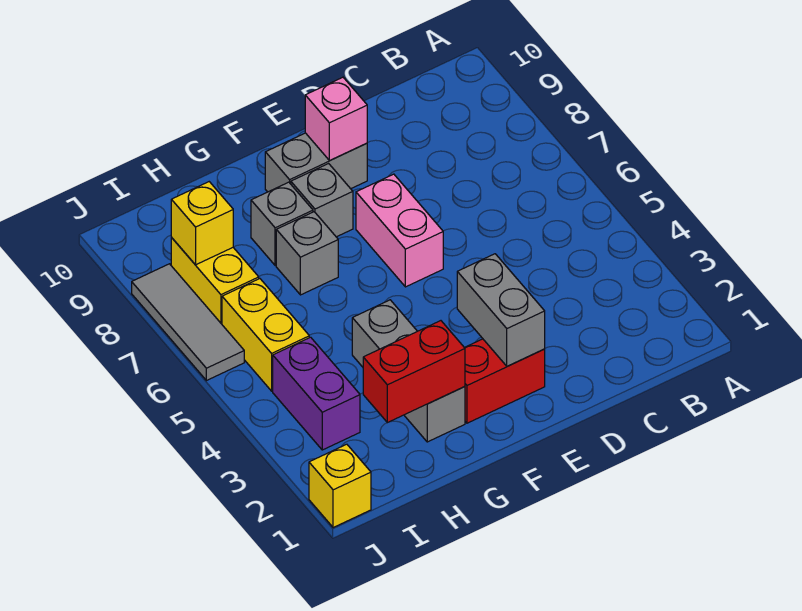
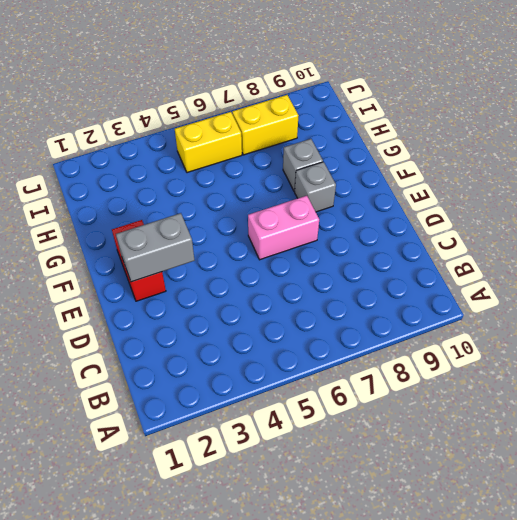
none -> grey brick E9:F9 level 1
none -> grey brick G2:G4 level 1
none -> grey brick G7 level 1

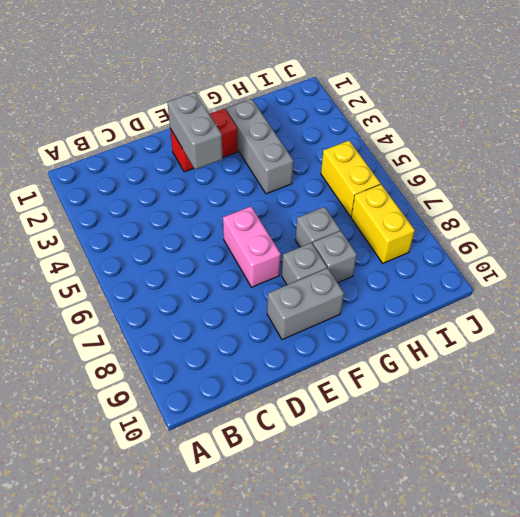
none -> purple brick I3:I4 level 1
none -> yellow brick J1 level 1
none -> grey tile J6:J8 level 1

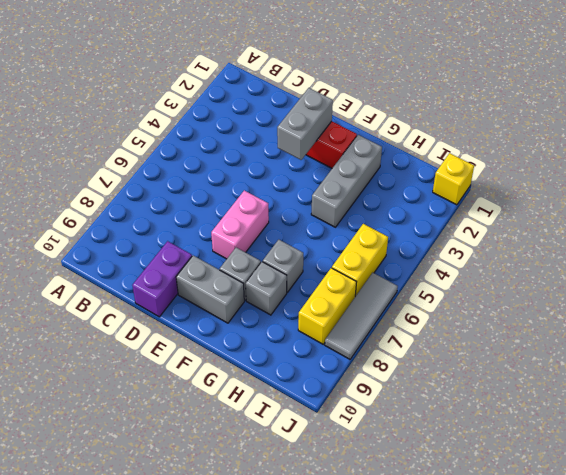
purple brick D9:D10 level 1 -> purple brick I3:I4 level 1
none -> pink brick E9 level 2
none -> red brick G2:H2 level 2
none -> yellow brick I8 level 2

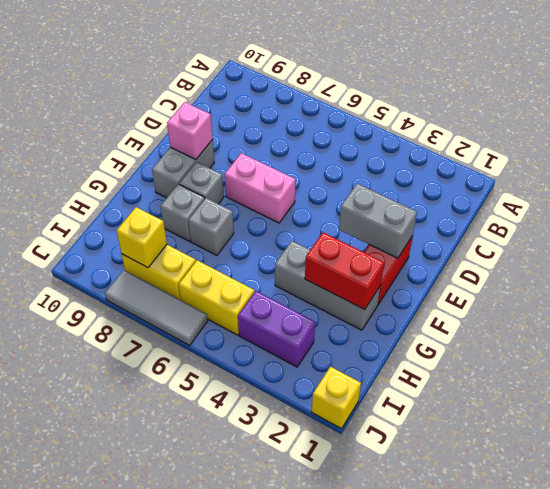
red brick G2:G3 level 2 -> red brick G2:H2 level 2

